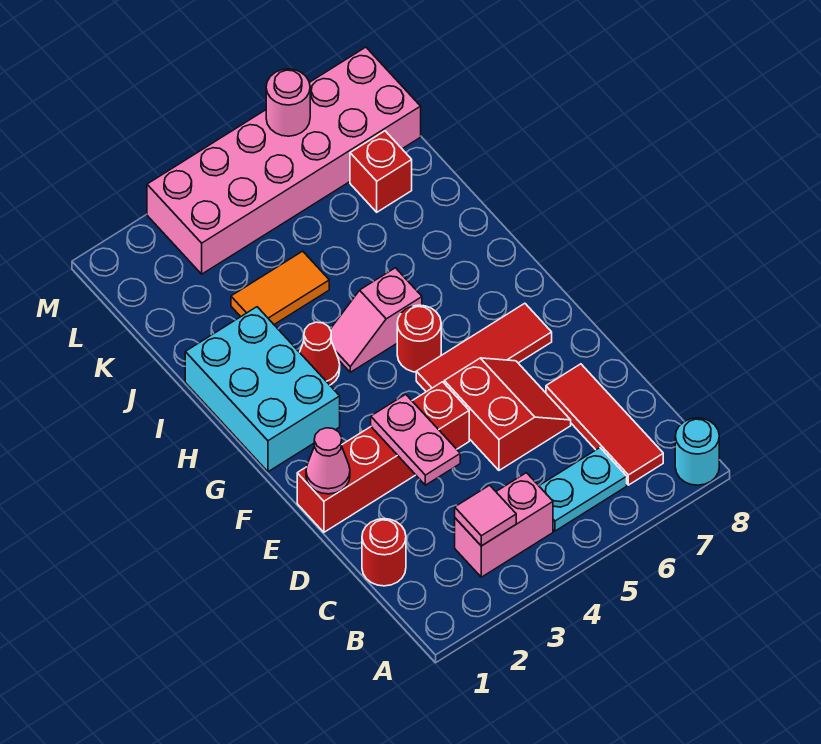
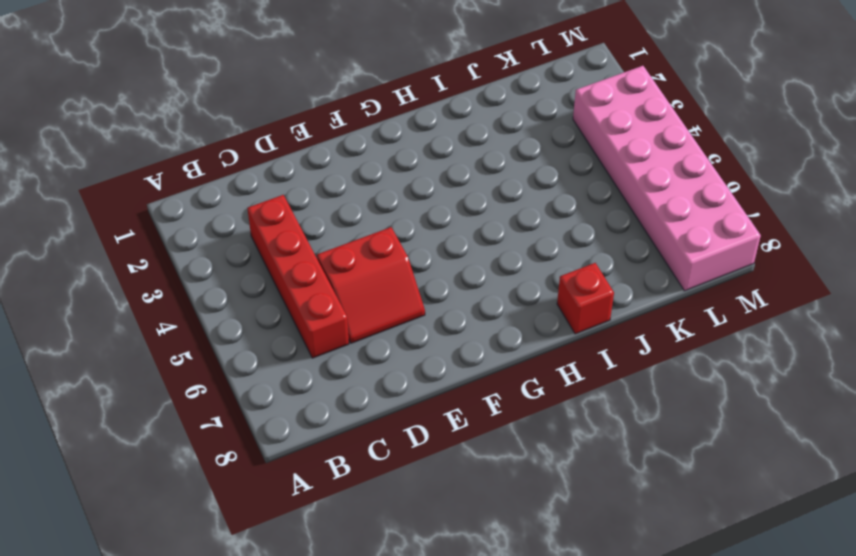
red brick C3:C6 level 1 -> red brick E1:E4 level 1
red brick I8 level 1 -> red brick K7 level 1
none -> cyan round brick A8 level 1
none -> pink brick B3:B4 level 1
none -> cyan plate B5:B6 level 1

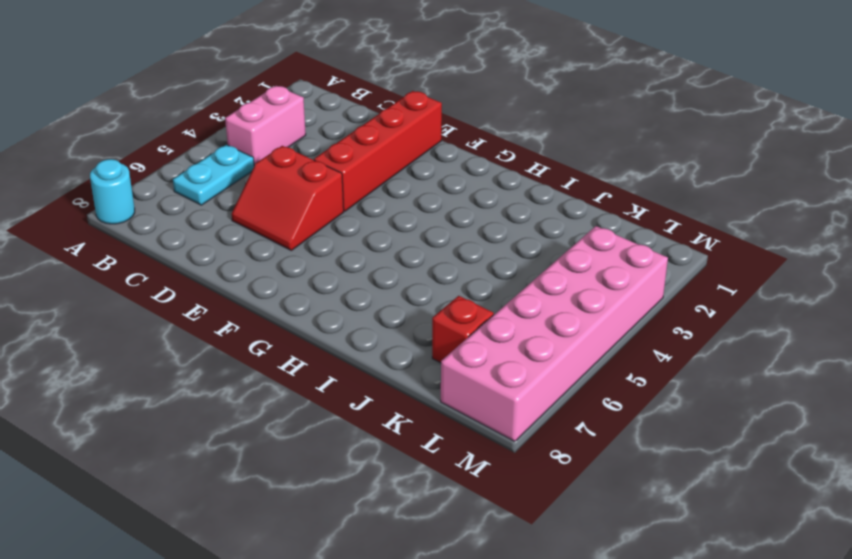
none -> red tile B7:D7 level 1
none -> red round brick C1 level 1
none -> red tile F5:F7 level 1

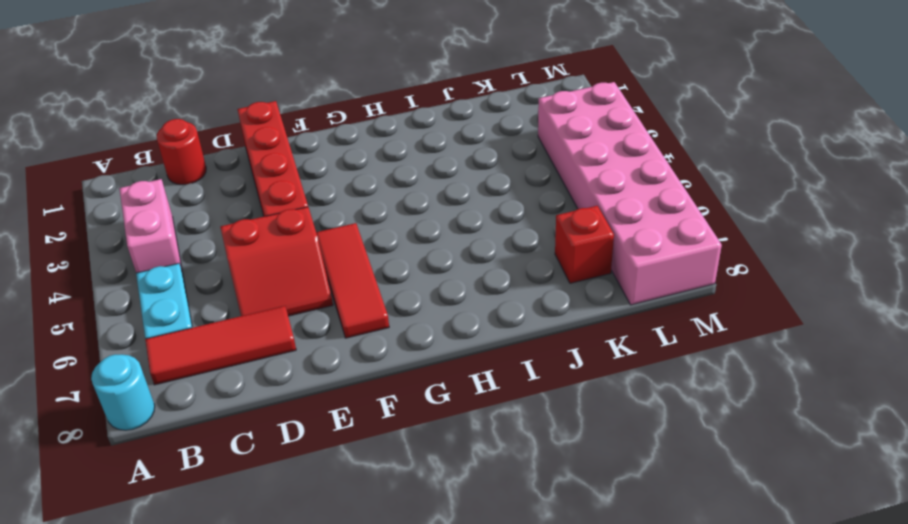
none -> cyan brick G1:I2 level 1
none -> red round brick G5 level 1
none -> red cone H3 level 1

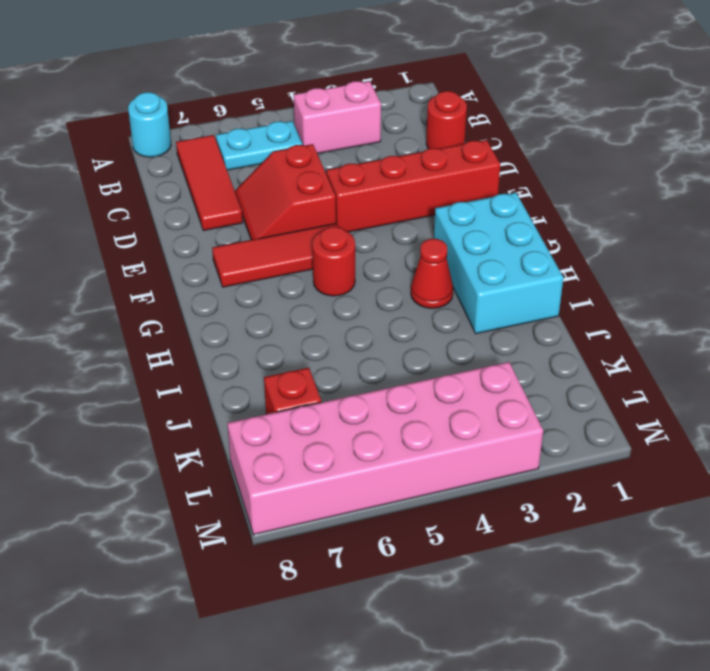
none -> pink slope H4:H5 level 1 top 5
none -> orange tile J3:J4 level 1
none -> pink tile B3 level 2

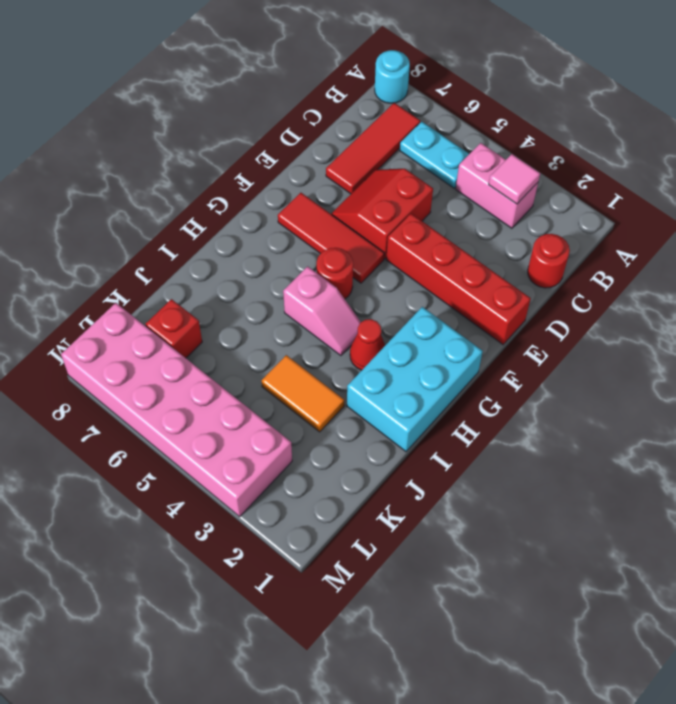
none -> pink plate D3:E3 level 2
none -> pink cone E1 level 2
none -> pink round brick M6 level 2

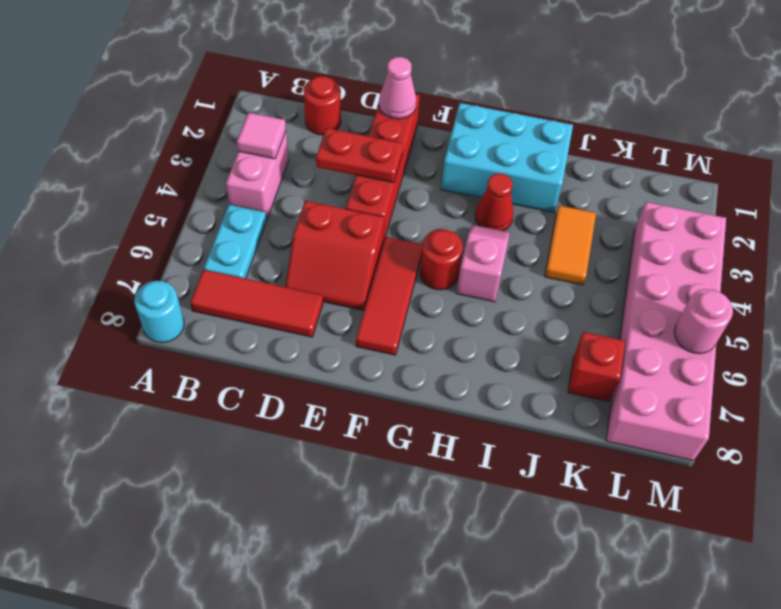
red plate D3:E3 level 2 -> pink plate D3:E3 level 2

